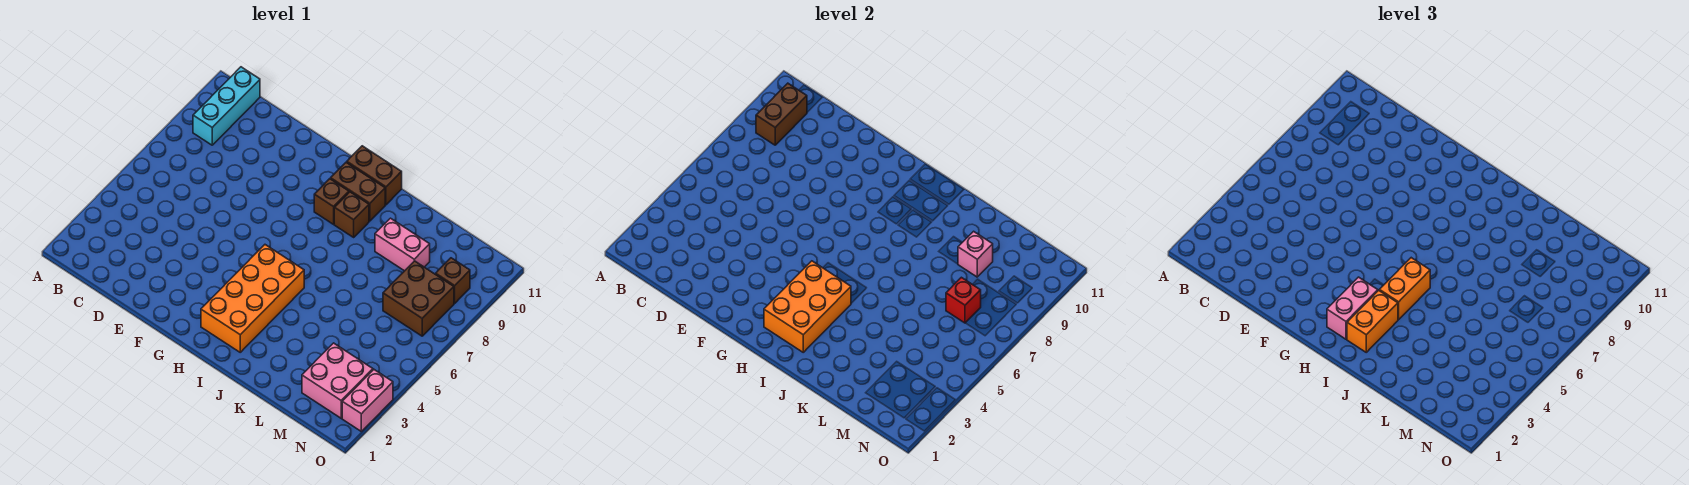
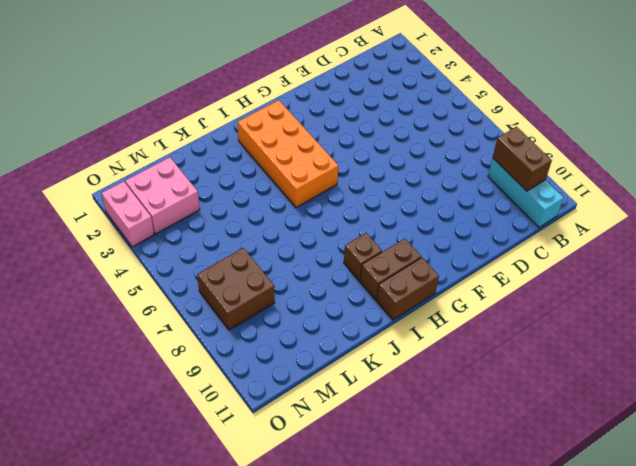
none -> brown brick H9 level 1
none -> pink brick K9:L9 level 1
none -> brown brick N9 level 1

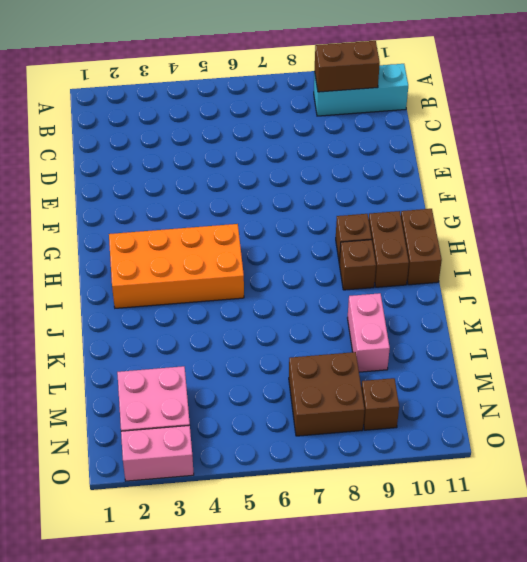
none -> orange brick H2:I4 level 2
none -> pink brick L9 level 2
none -> red brick M7 level 2

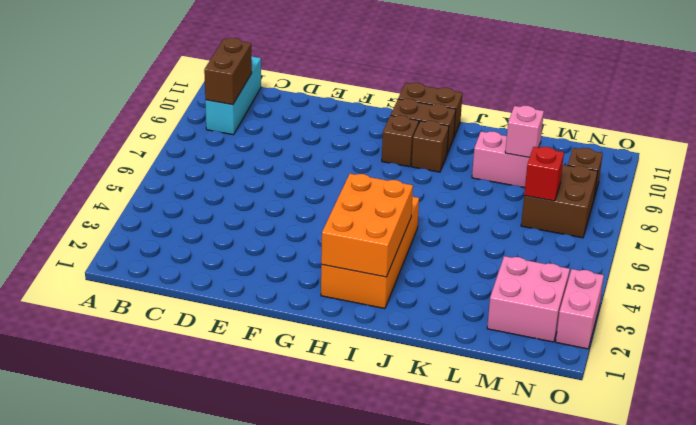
none -> pink brick H2:H3 level 3
none -> orange brick I2:I3 level 3
none -> orange brick I4:I5 level 3

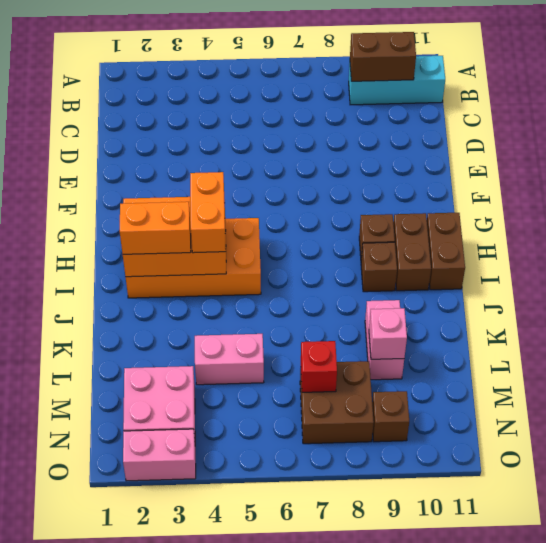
orange brick H4:I4 level 3 -> orange brick I4:I5 level 3
pink brick L4:L5 level 1 -> pink brick H2:H3 level 3

